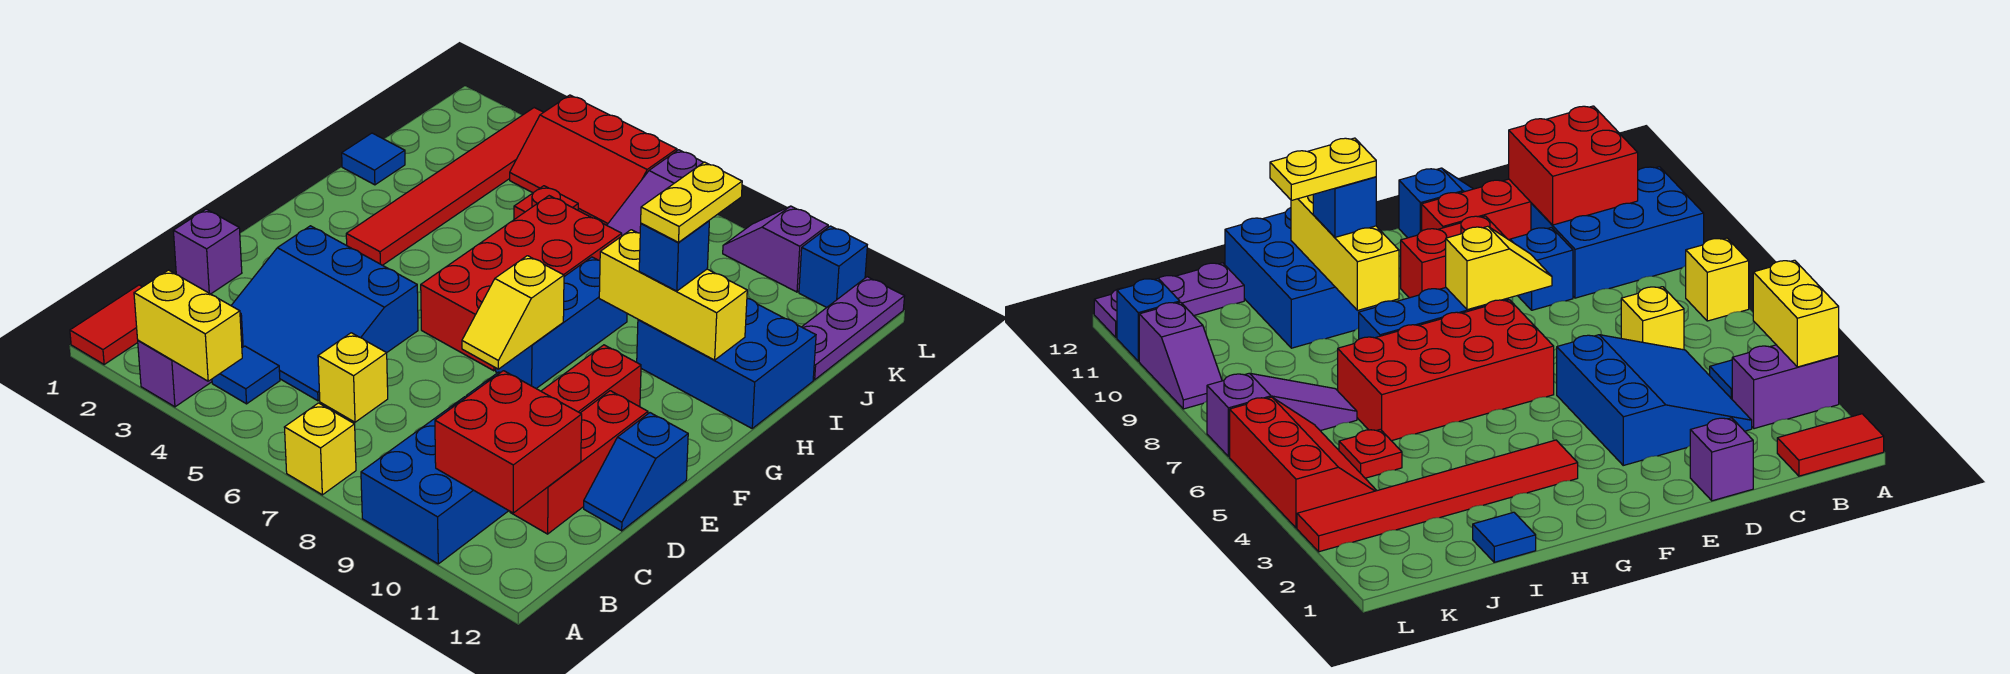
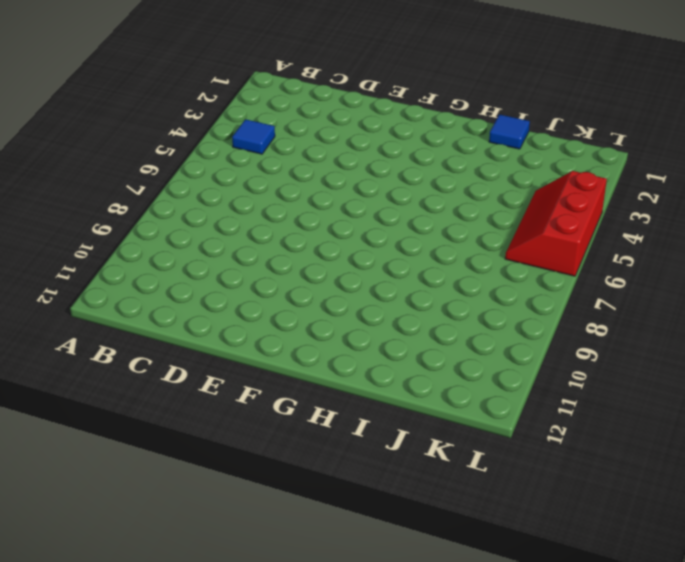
none -> red tile A1:B1 level 1
none -> purple brick A3:B3 level 1
none -> yellow brick A7 level 1

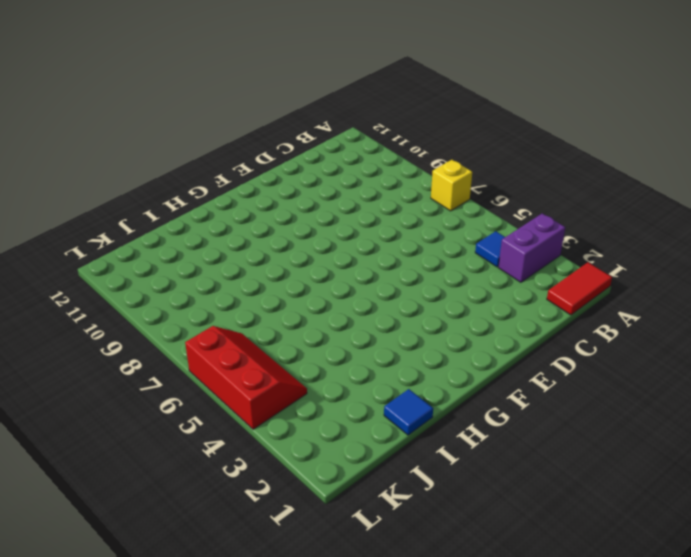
none -> blue brick A9:C10 level 1
none -> blue slope C3:E5 level 1 top E
none -> yellow brick C6 level 1

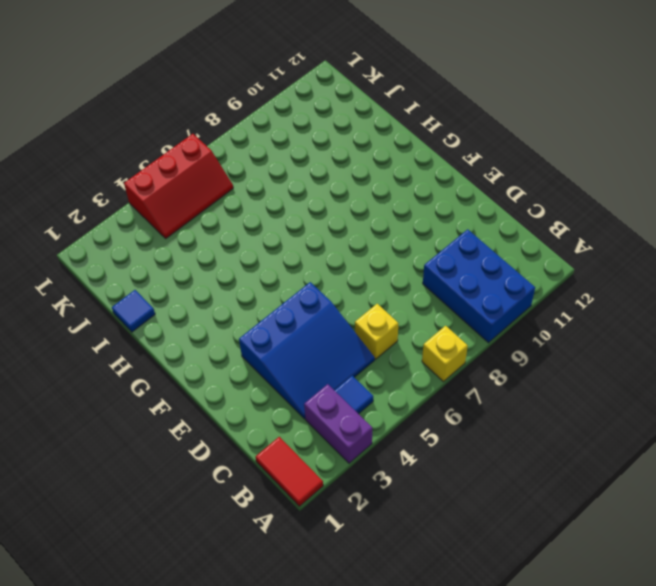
none -> red brick C11:E11 level 1
none -> purple brick D1 level 1
none -> blue brick D9 level 1

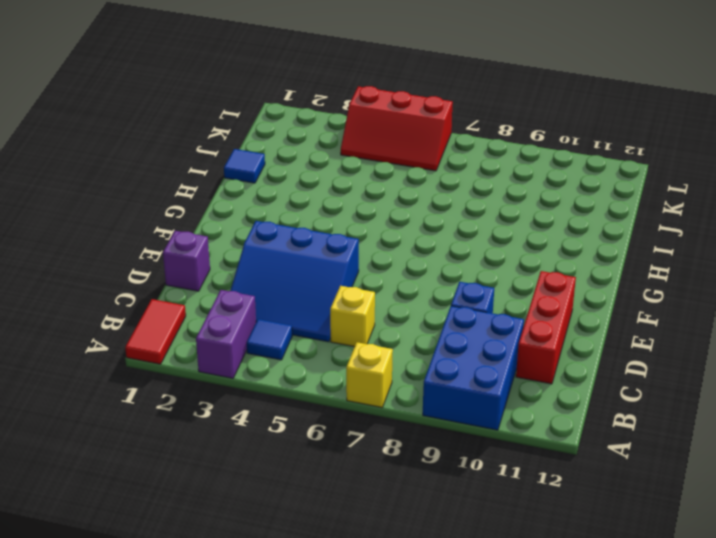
none -> blue slope D12:E12 level 1 top E
none -> red brick E10:F10 level 1
none -> red brick F6:I7 level 1

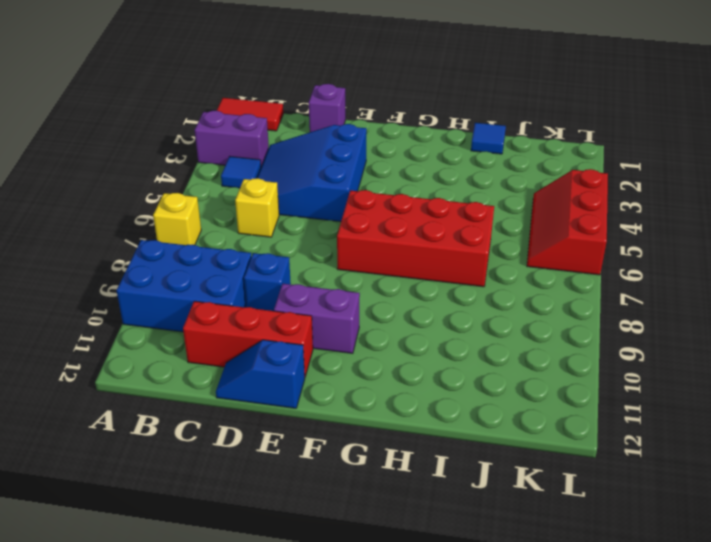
purple brick E10:F10 level 1 -> red brick E10:F10 level 1
none -> blue brick F8:H8 level 1
none -> red tile G3:L3 level 1
none -> blue brick H10:I12 level 1

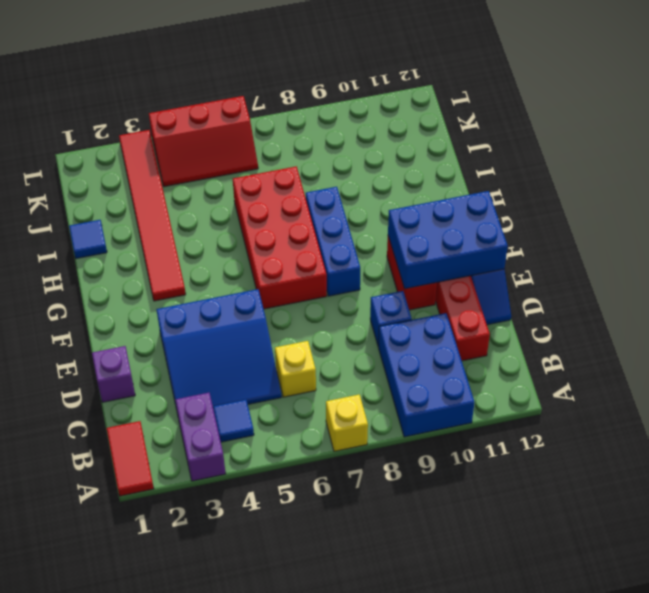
blue brick E10:F12 level 2 -> blue brick H10:I12 level 1
none -> red plate J5 level 1
none -> purple slope J7:L7 level 1 top L
none -> purple plate J12:L12 level 1

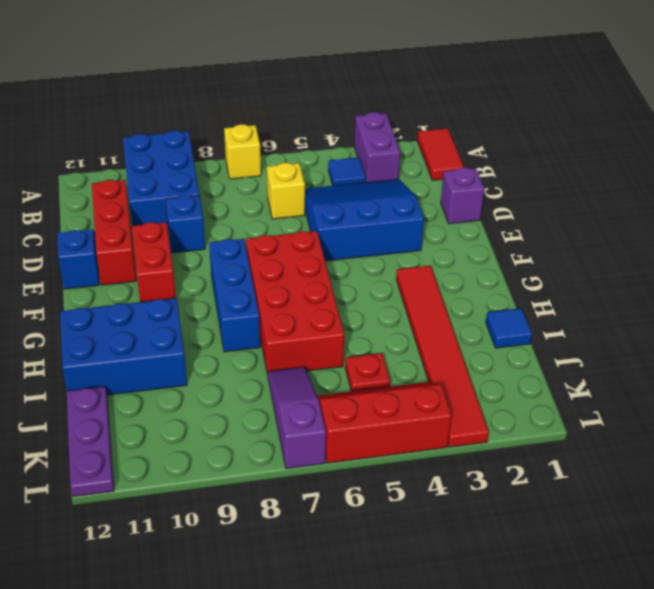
none -> purple slope L9:L10 level 1 top 10
none -> blue brick L11 level 1
none -> yellow brick A3:A4 level 2

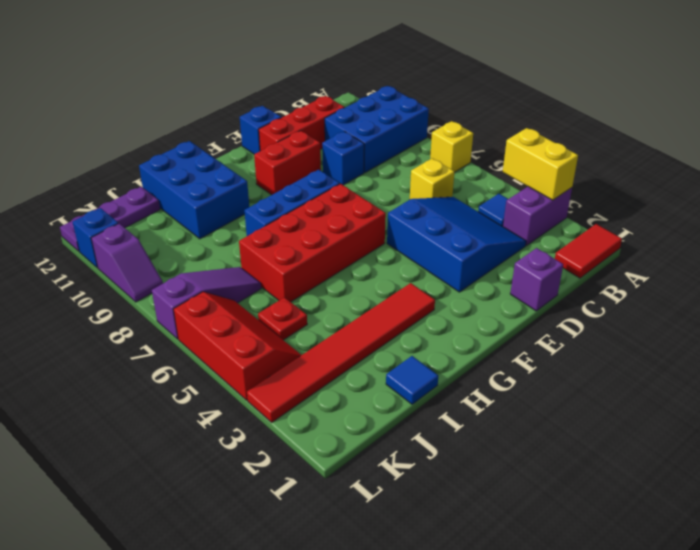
none -> red brick B10:C11 level 2
none -> yellow slope E8:F8 level 2 top F
none -> yellow brick H9:H11 level 2

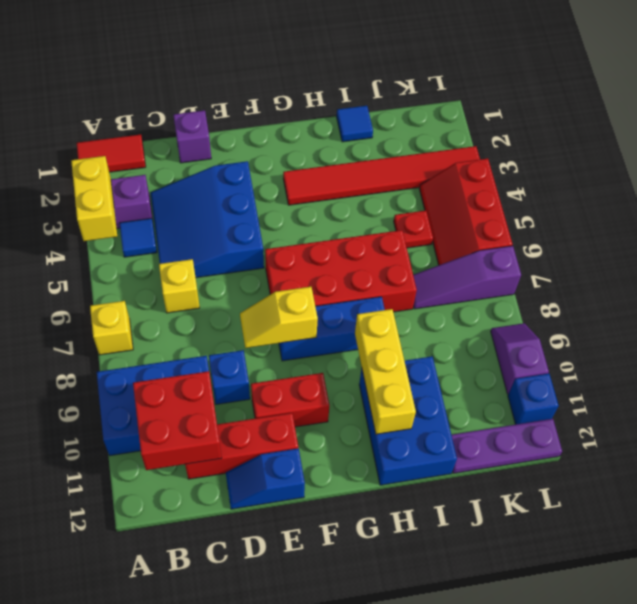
none -> blue brick H10 level 3
none -> yellow plate H10:I10 level 4

